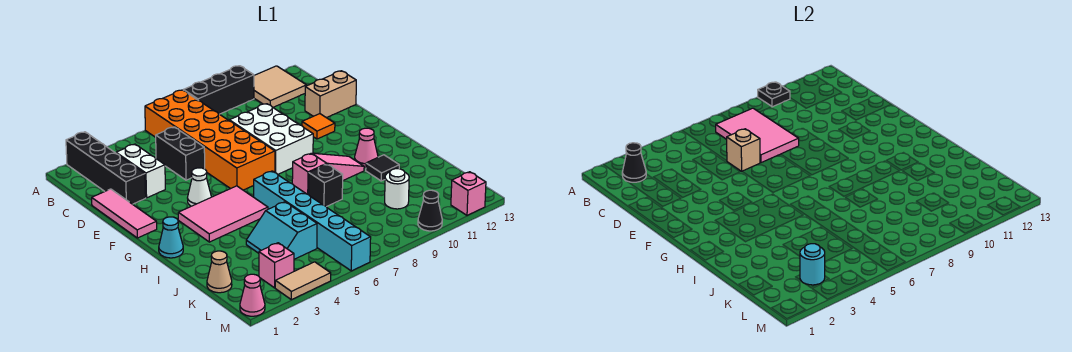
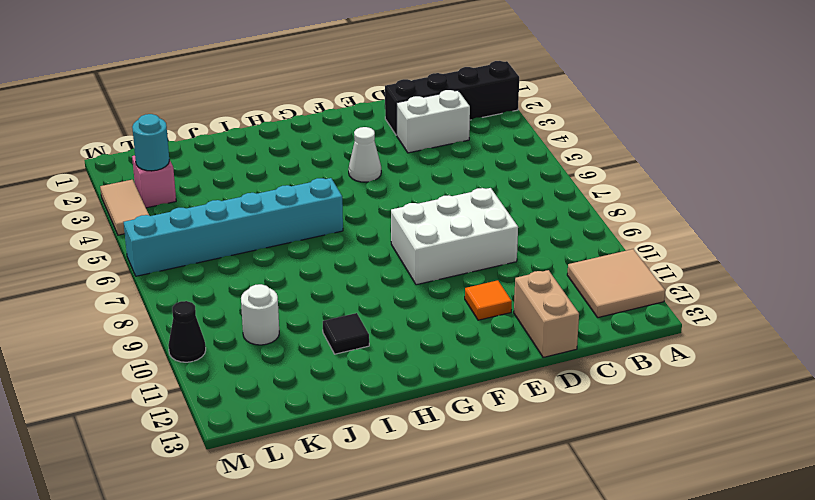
none -> orange brick A6:F7 level 1
none -> black brick A8:A10 level 1
none -> black brick C5:D5 level 1
none -> pink tile D1:F1 level 1

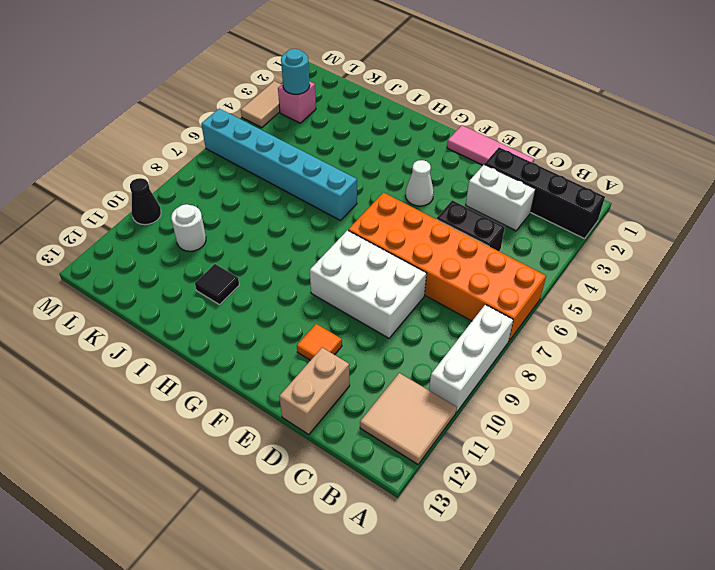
white brick A8:A10 level 1 -> black brick A8:A10 level 1
none -> pink tile G3:H5 level 1
none -> cyan cone H1 level 1
none -> pink slope H8:H10 level 1 top 8
none -> pink cone H11 level 1

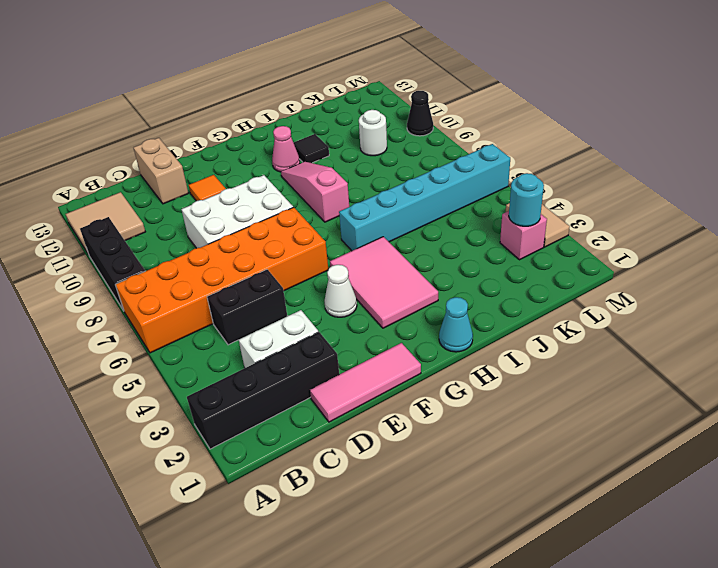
none -> black brick I8 level 1
none -> cyan slope J4:K5 level 1 top 5
none -> tan cone K1 level 1
none -> pink cone M1 level 1

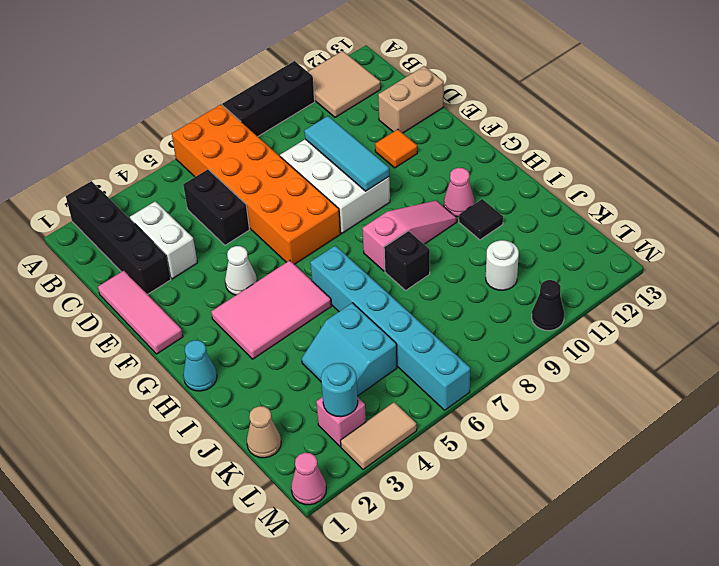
cyan tile D9:F9 level 2 -> none
none -> pink brick M12 level 1
none -> black plate A10 level 2
none -> black cone B2 level 2
none -> pink tile B7:D8 level 2

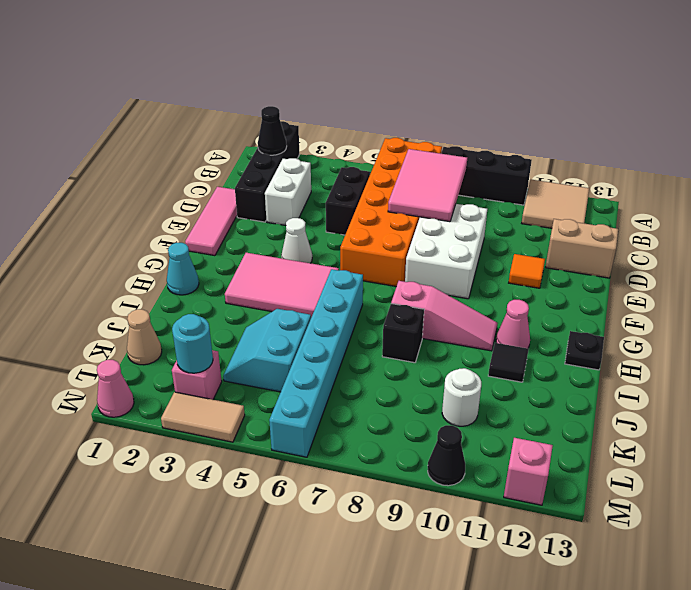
black plate H13 level 1 -> black plate A10 level 2
none -> tan brick D6 level 2

